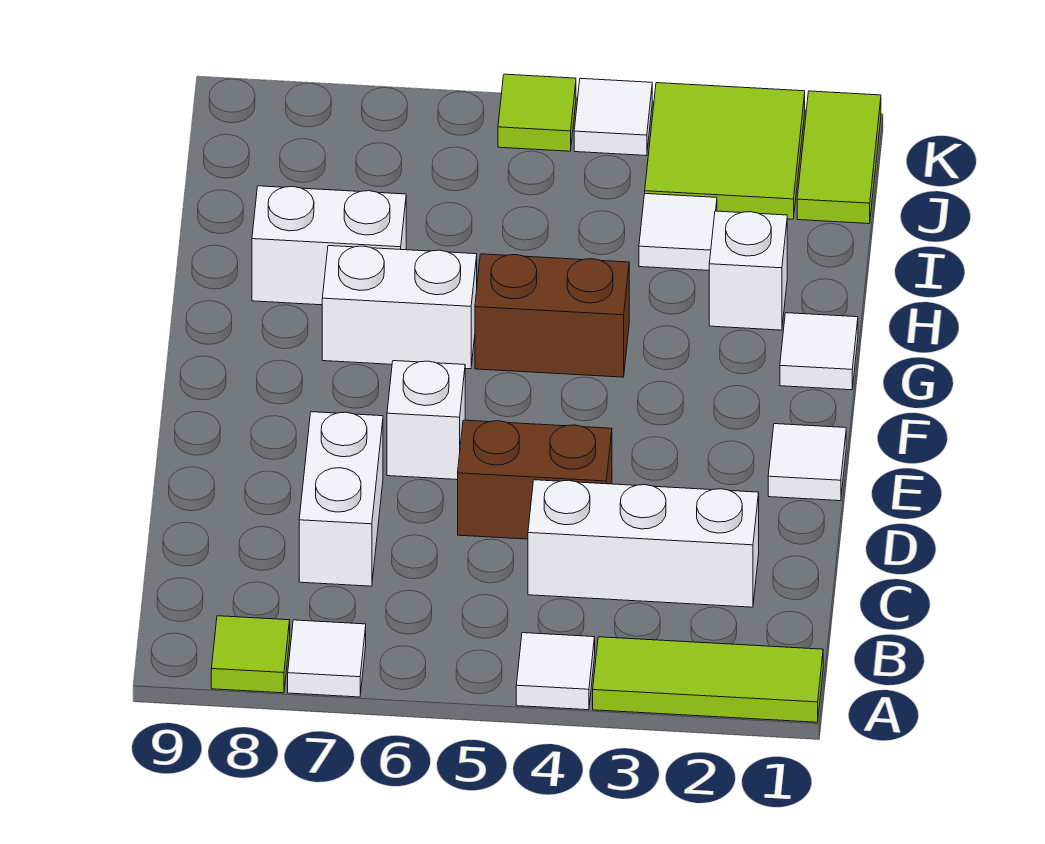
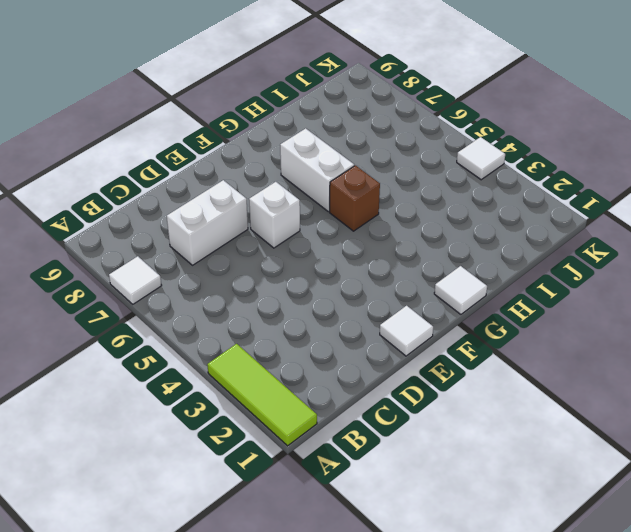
brown brick G5 level 1 -> brown brick G4:G5 level 1
none -> white tile A4 level 1
none -> lime tile A8 level 1
none -> white brick C2:C4 level 1

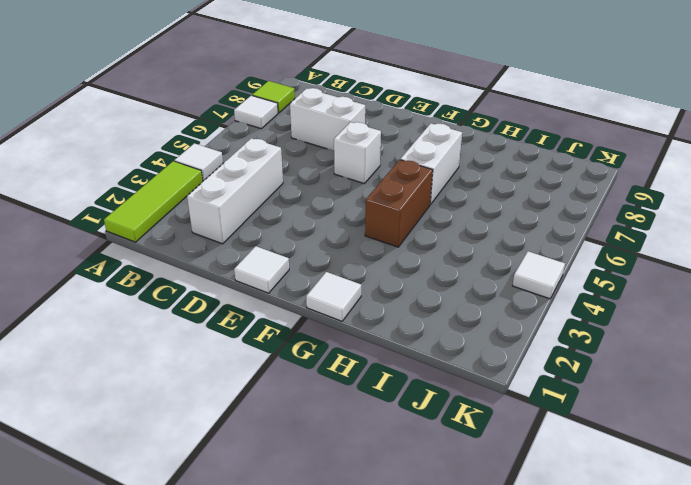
none -> brown brick D4:D5 level 1
none -> white brick H2 level 1
none -> white brick H7:H8 level 1

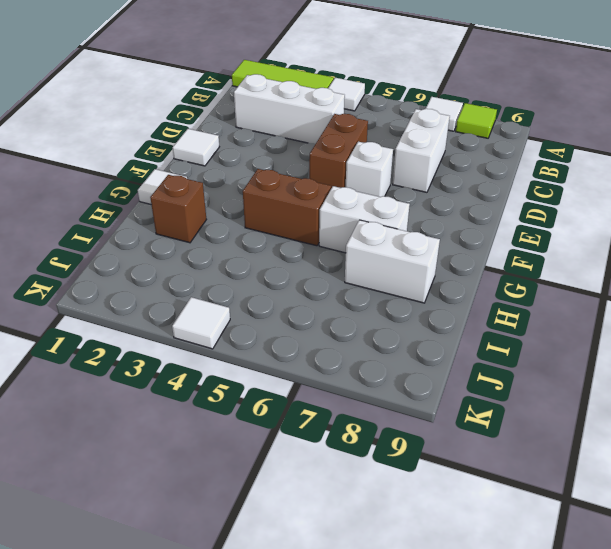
brown brick D5:E5 level 1 -> brown brick D4:D5 level 1
brown brick H2 level 1 -> white brick H2 level 1
none -> white tile I3 level 1
none -> lime tile J1:K1 level 1
none -> lime tile J2:K3 level 1

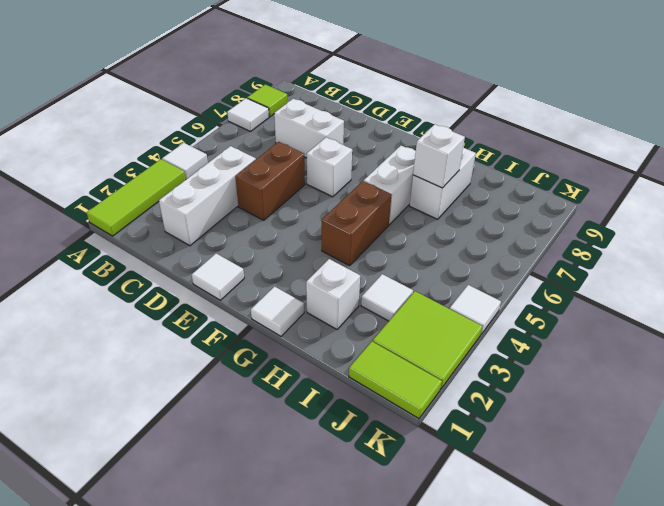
white brick H7 level 2 -> none
none -> lime tile K5 level 1

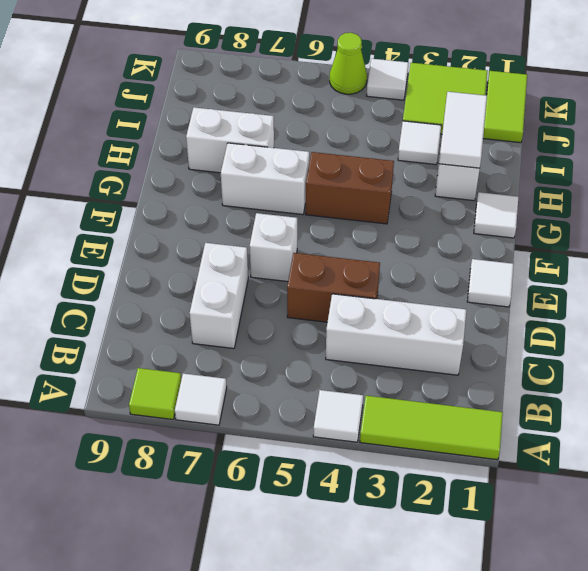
white tile H2:I2 level 2 -> none
lime cone K5 level 1 -> lime tile K5 level 1

